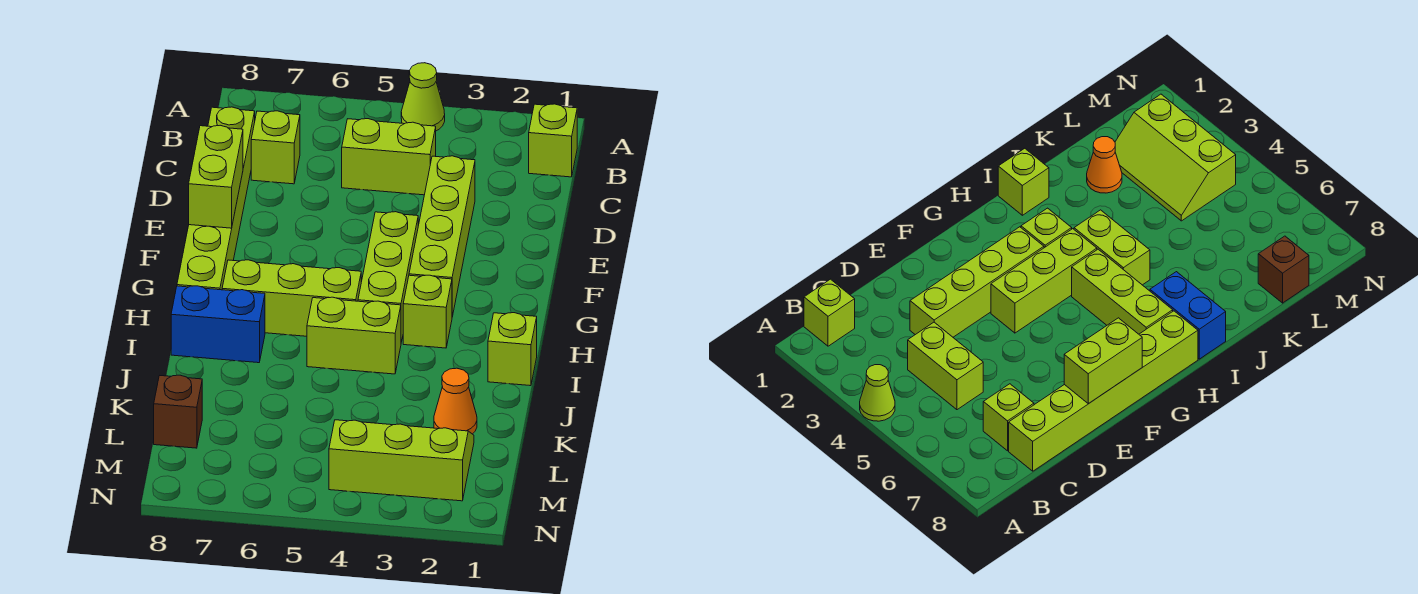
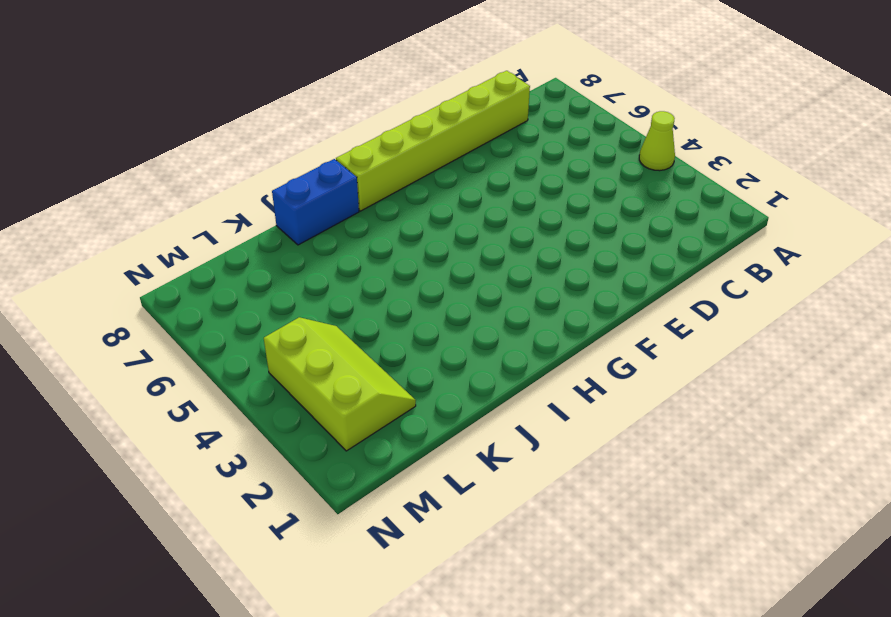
blue brick I8:J8 level 1 -> blue brick I7:I8 level 1
none -> lime brick B1 level 1
none -> lime brick C4:C5 level 1
none -> lime brick C7 level 1

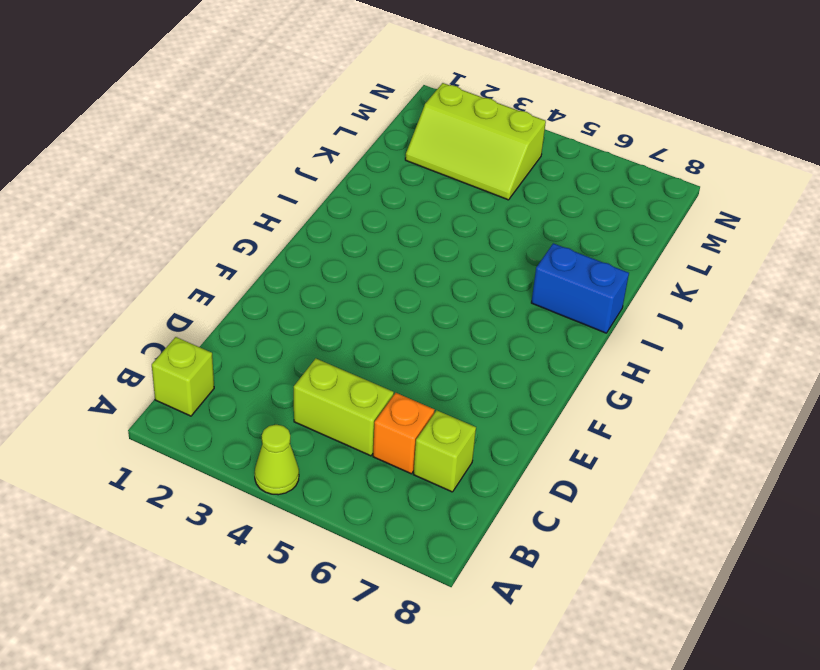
orange brick C6 level 1 -> none
none -> lime brick C8:H8 level 1
none -> lime brick D3:G3 level 1
none -> lime brick F4:H4 level 1

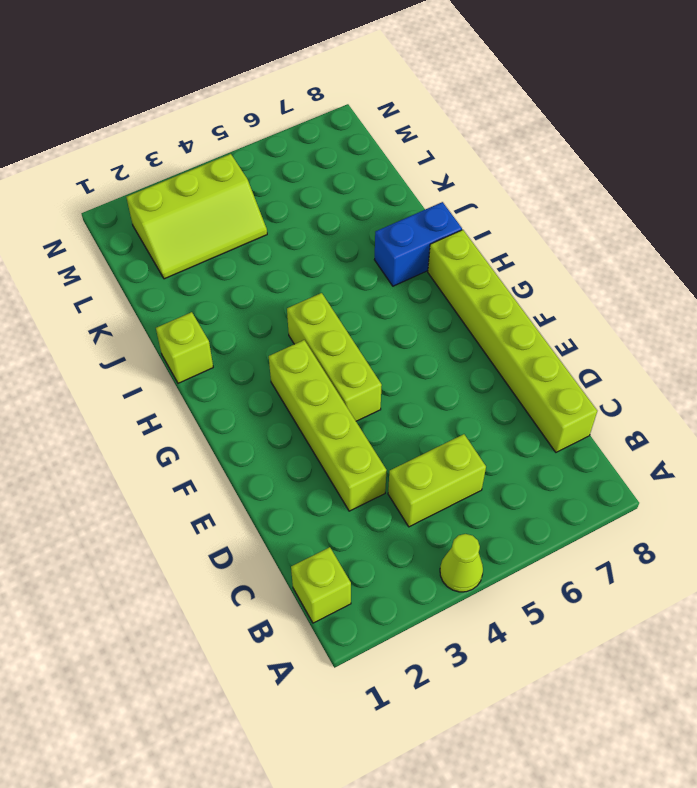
none -> lime brick C7 level 1
none -> lime brick H3 level 1
none -> lime brick H5:H7 level 1

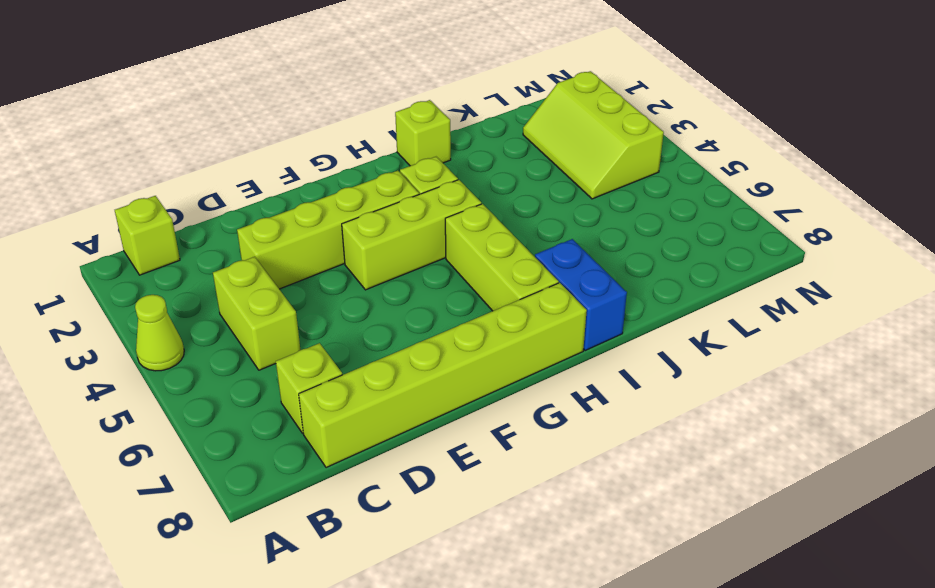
none -> lime brick I4:I5 level 1
none -> orange cone K2 level 1
none -> brown brick L8 level 1

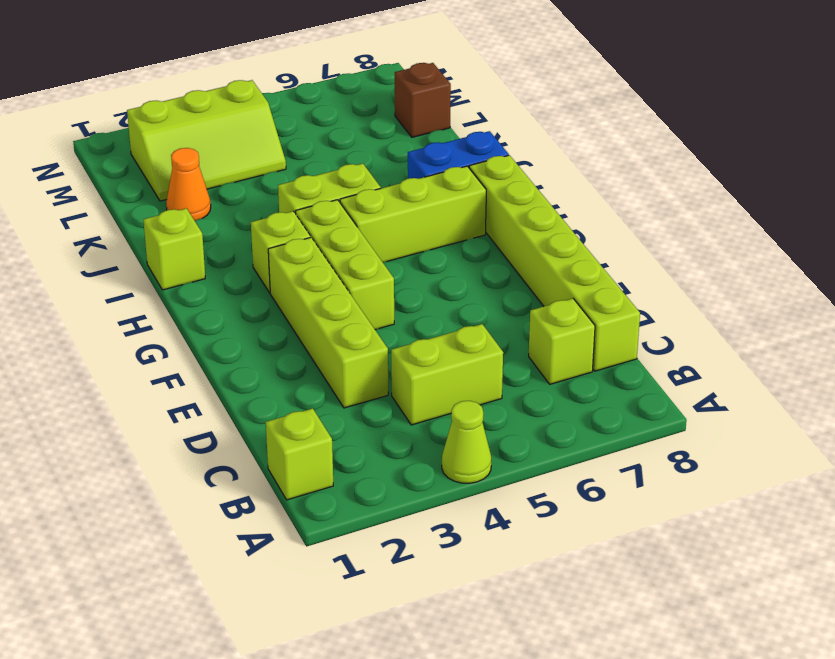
none -> lime brick E8:F8 level 2

